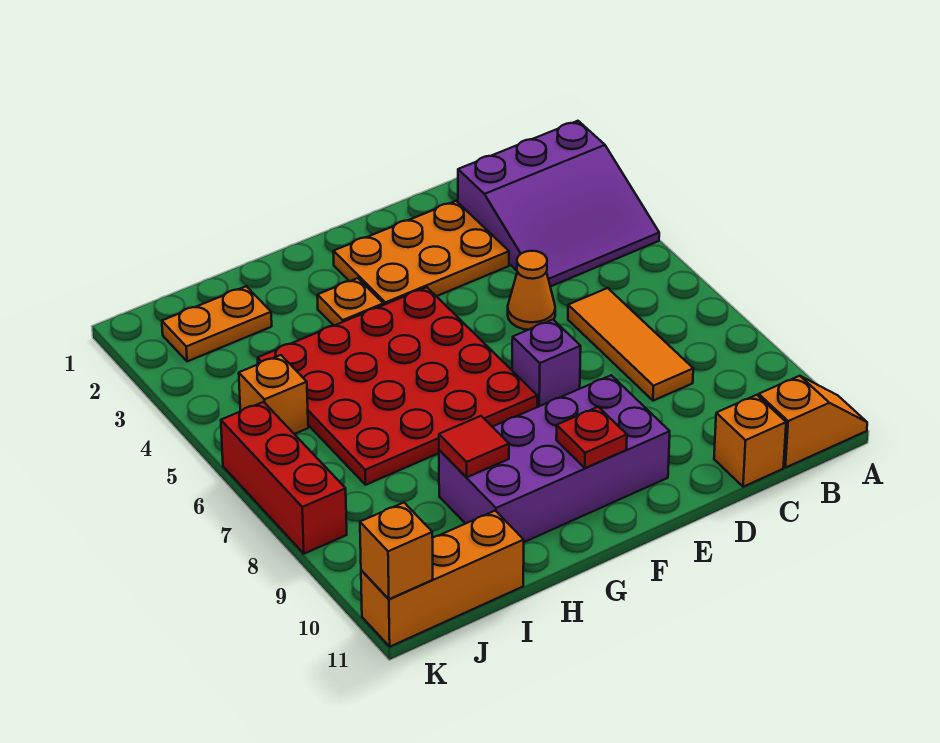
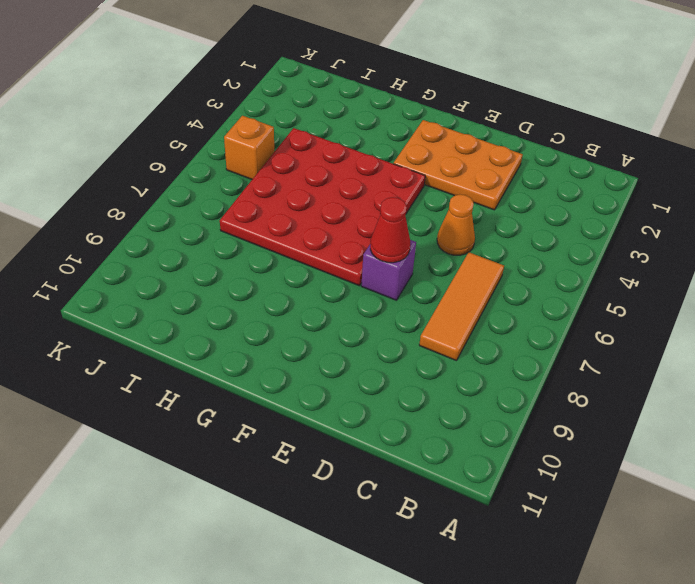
red cone E7 level 2 -> none
none -> purple slope A2:C4 level 1 top 2
none -> orange slope A11:B11 level 1 top B
none -> orange brick C11 level 1

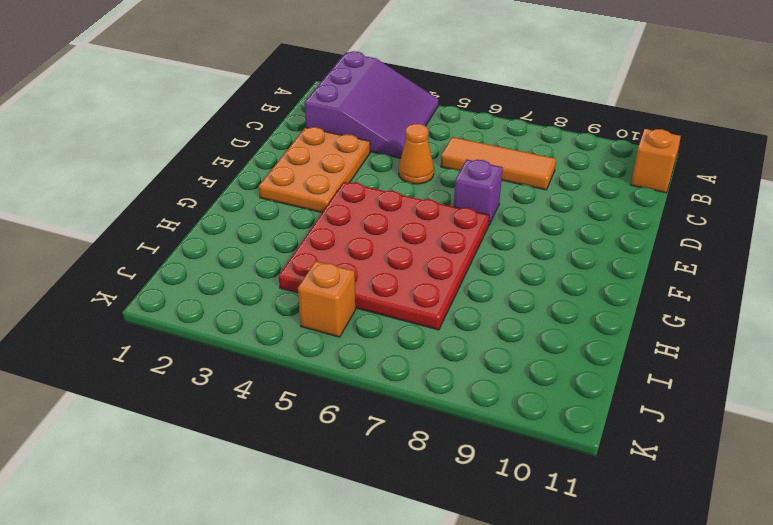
none -> orange brick C11 level 1
none -> purple brick E9:H10 level 1
none -> orange plate G3 level 1

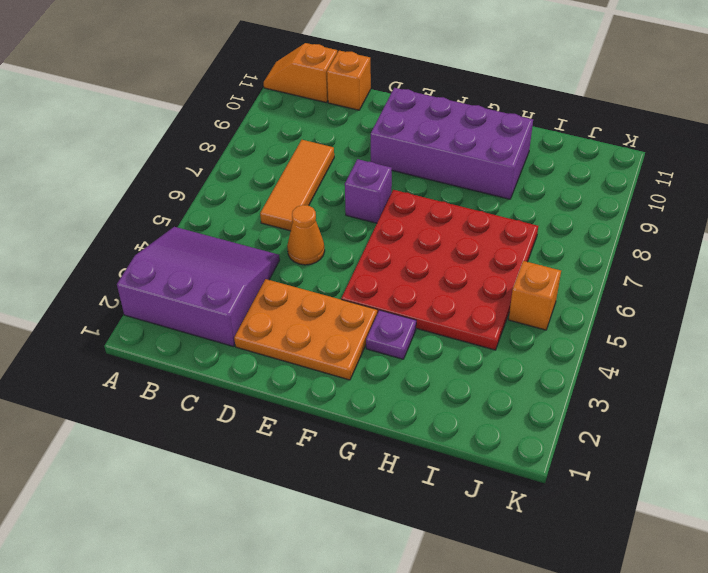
purple plate G3 level 1 -> orange plate G3 level 1
none -> orange plate I2:J2 level 1
none -> orange brick I11:K11 level 1
none -> red brick K6:K8 level 1

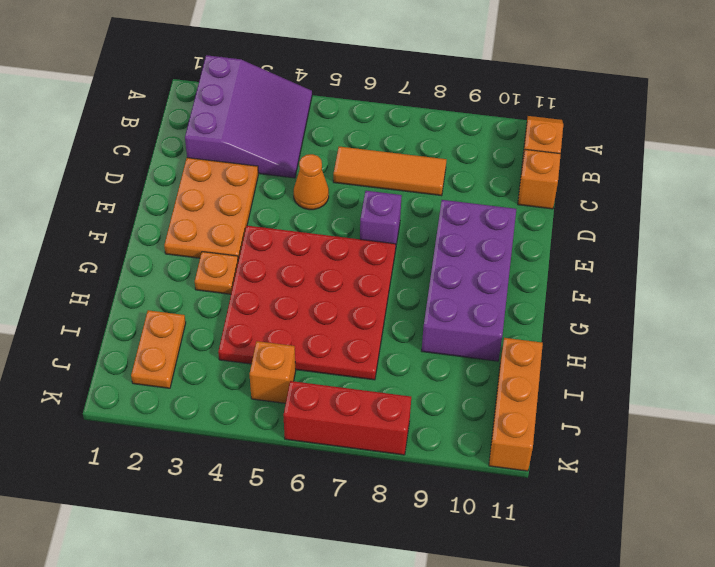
none -> red plate F10 level 2
none -> red tile H9 level 2
none -> orange brick K11 level 2

